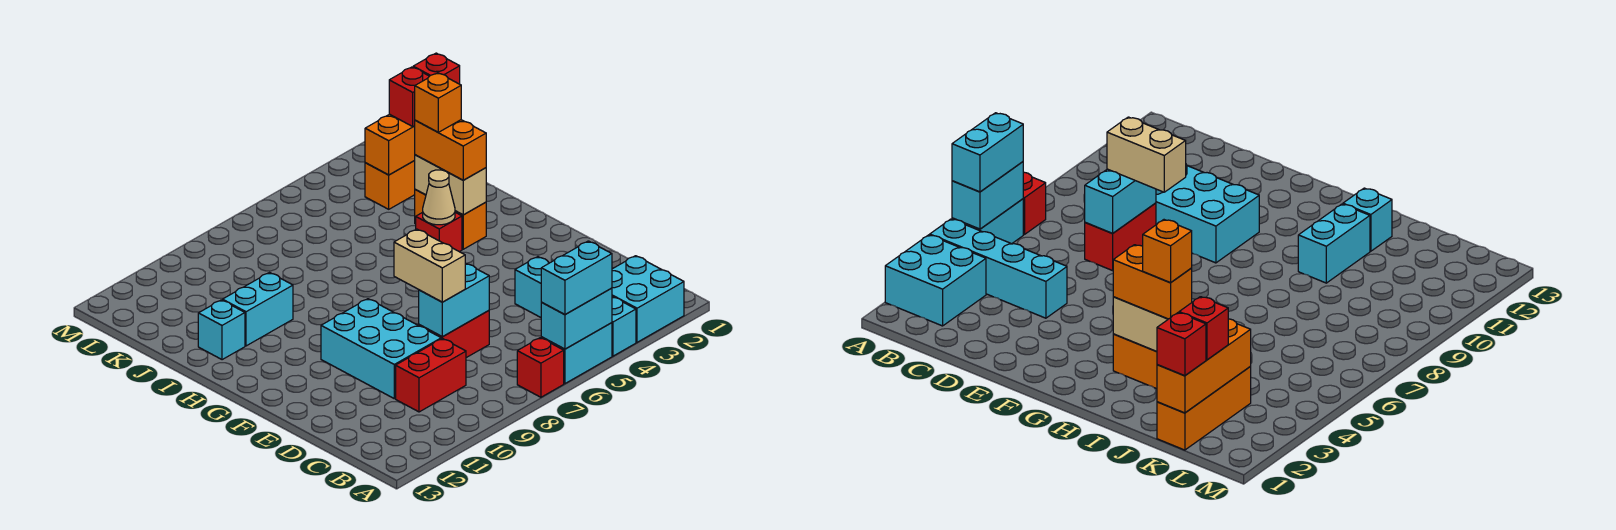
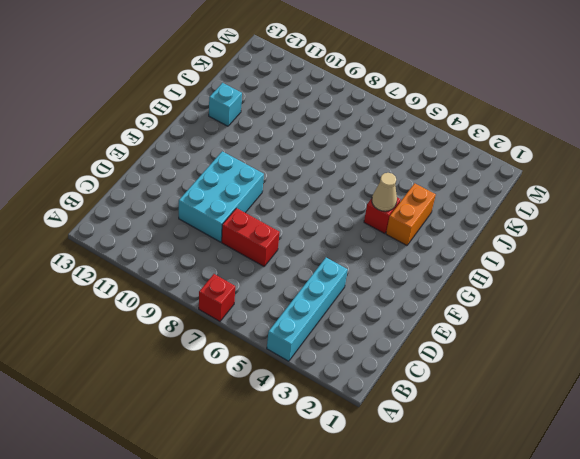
none -> cyan brick A2:B3 level 1
none -> cyan brick A5:A6 level 1
none -> red brick C9:C10 level 1

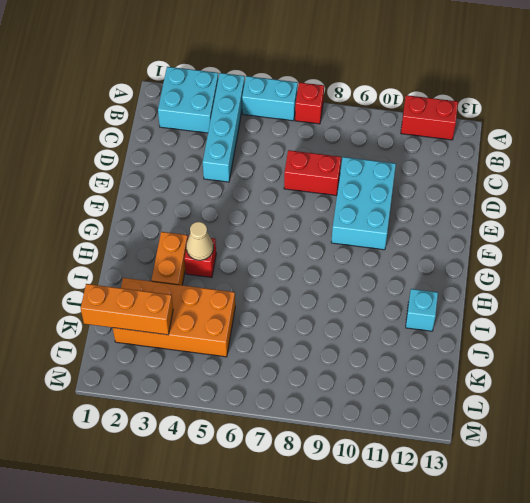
red brick A11:A12 level 1 -> red brick C9:C10 level 1
orange brick J2:K5 level 1 -> orange brick K1:K3 level 1
none -> cyan brick I10:I11 level 1
none -> cyan brick A5:A6 level 2
none -> cyan brick D7:D8 level 2

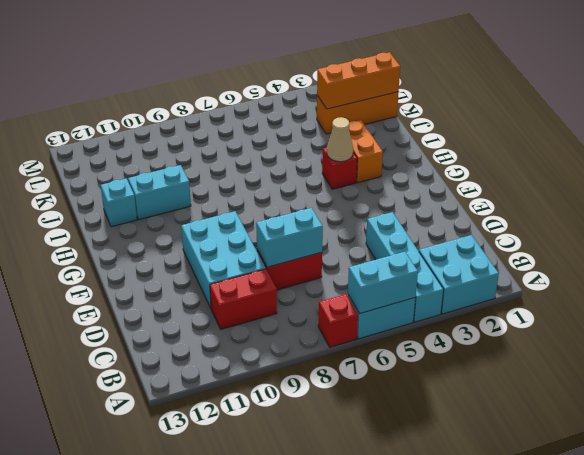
none -> tan brick H3:I3 level 2
none -> cyan brick A5:A6 level 3
none -> tan brick D8:E8 level 3

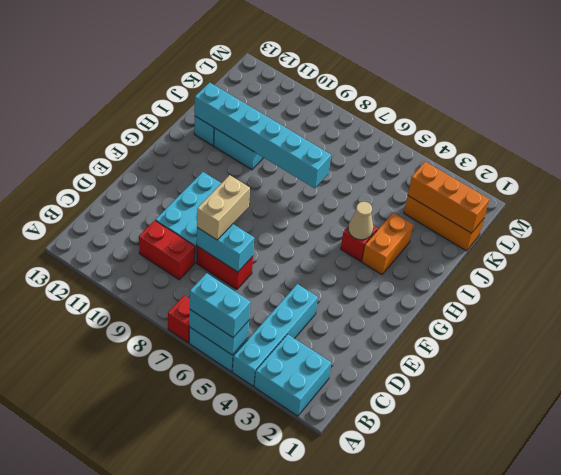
cyan brick I7:I12 level 2 -> none
none -> tan brick H3:I3 level 2
none -> orange brick H3:I3 level 3
none -> red brick K1 level 3

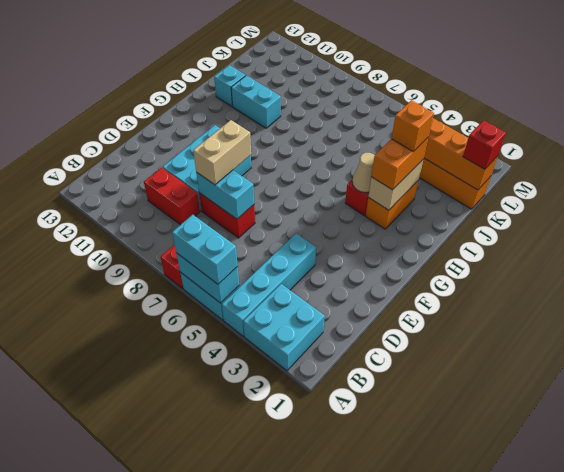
none -> red brick K2 level 3

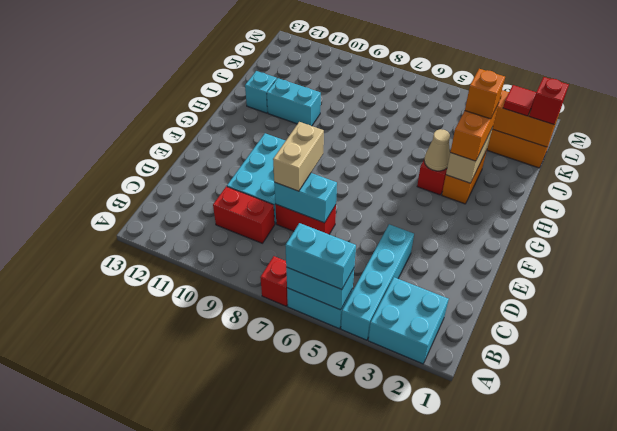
red tile K2 level 3 -> red brick K2 level 3

